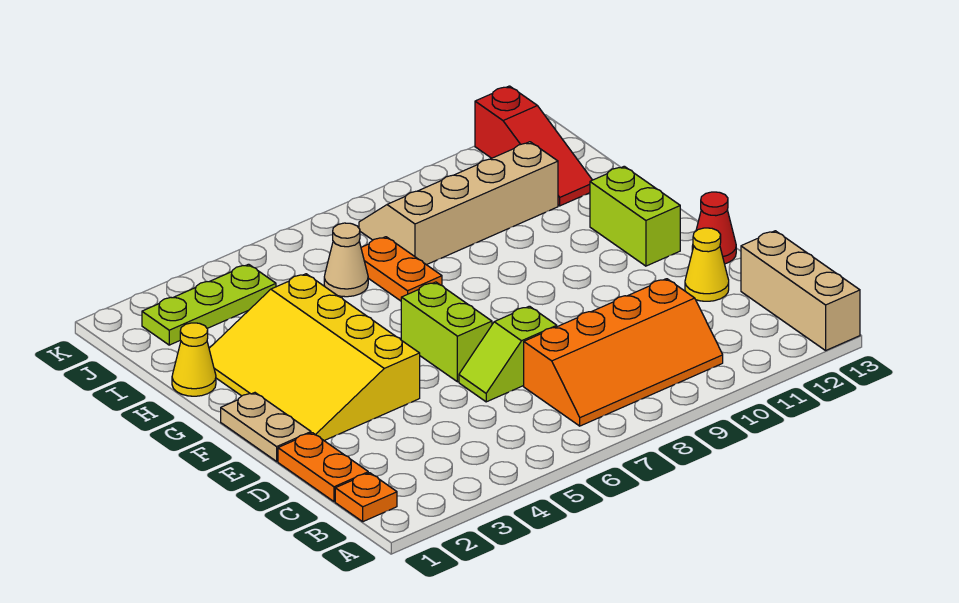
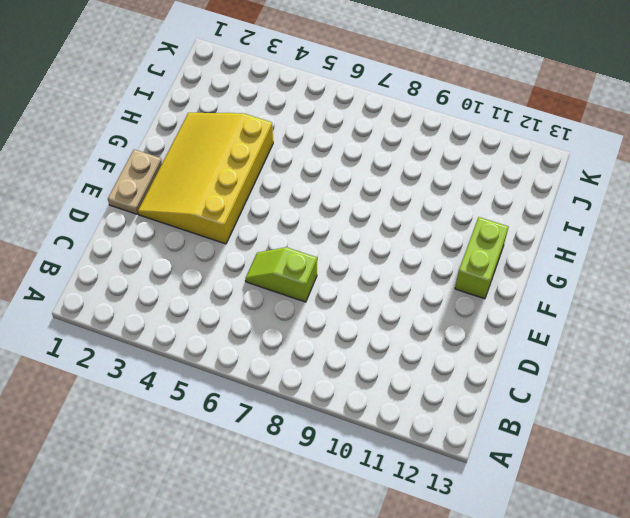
none -> tan brick A13:C13 level 1
none -> orange plate B1 level 1
none -> orange slope B7:C10 level 1 top C

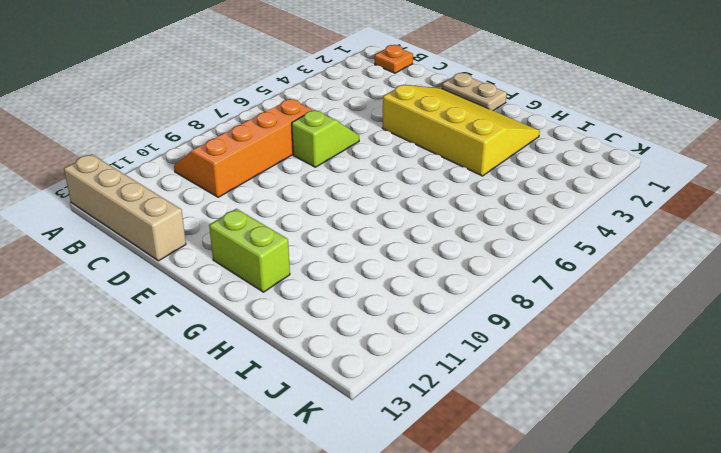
tan brick A13:D13 level 1 -> tan brick A13:C13 level 1
none -> orange plate C1:D1 level 1
none -> yellow cone D12 level 1
none -> lime brick E6:F6 level 1

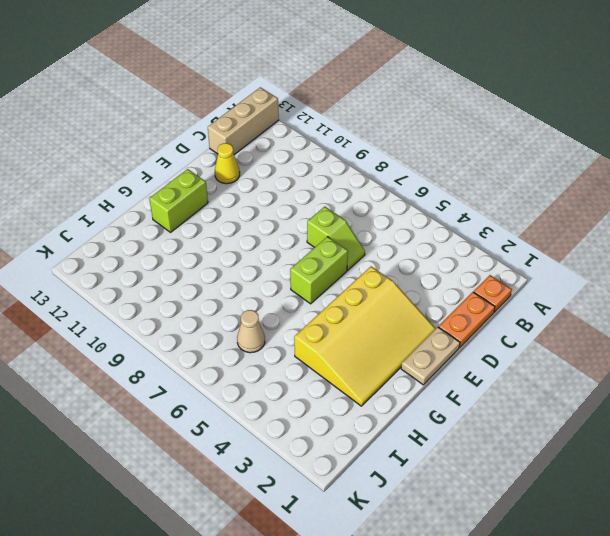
none -> orange slope B7:C10 level 1 top C
none -> red cone E13 level 1
none -> yellow cone H1 level 1

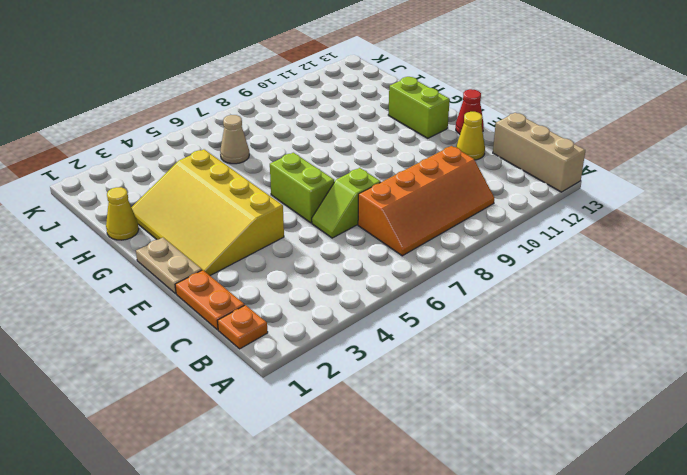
none -> orange plate H7:I7 level 1
none -> tan slope I8:J11 level 1 top I
none -> red slope I12:K12 level 1 top K

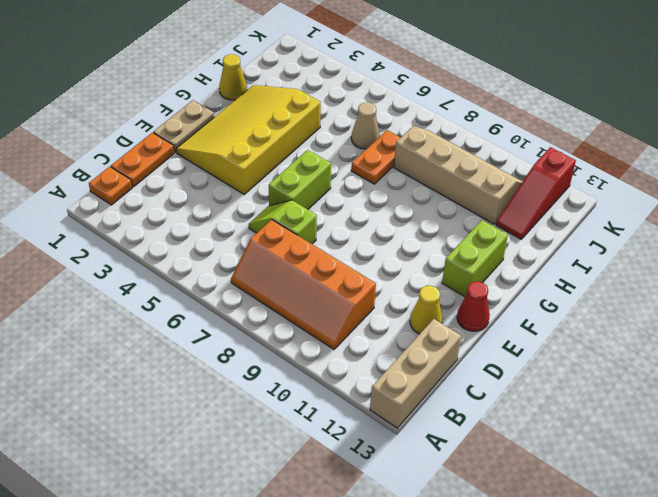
none -> lime plate J2:J4 level 1

